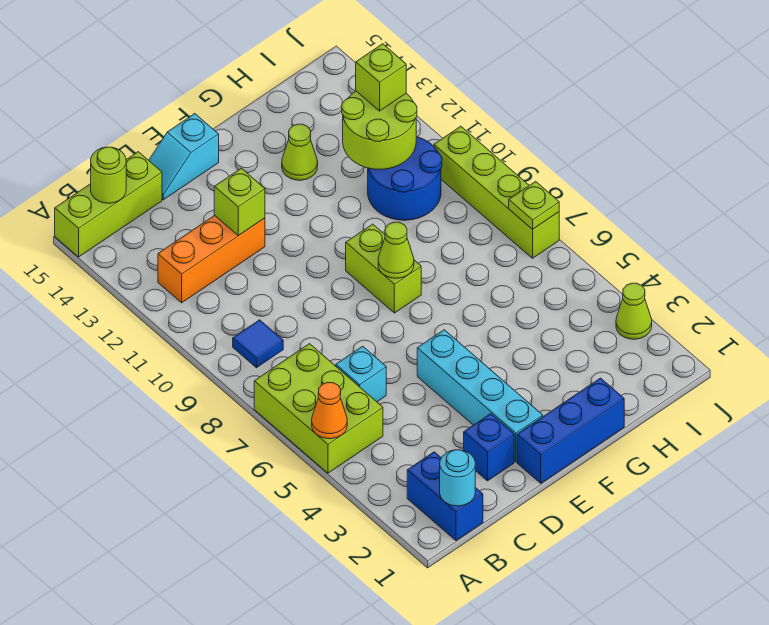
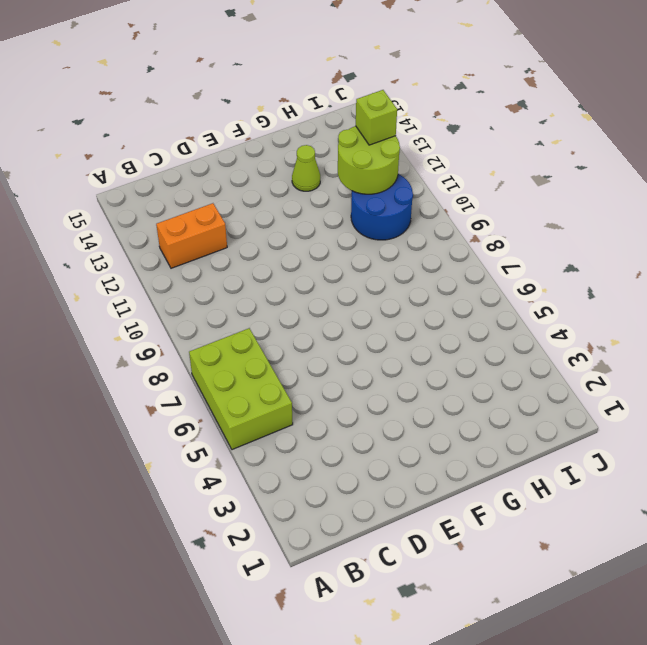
orange brick B12:C12 level 1 -> orange brick B12:D12 level 1
none -> lime brick A15:C15 level 1
none -> blue brick B1:B2 level 1
none -> blue tile B9 level 1

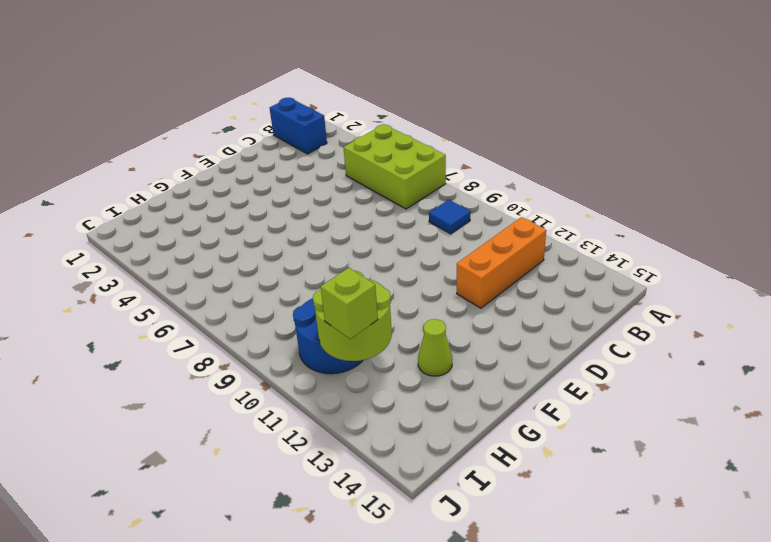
none -> lime brick A15:C15 level 1
none -> cyan brick C6 level 1
none -> blue brick D2 level 1

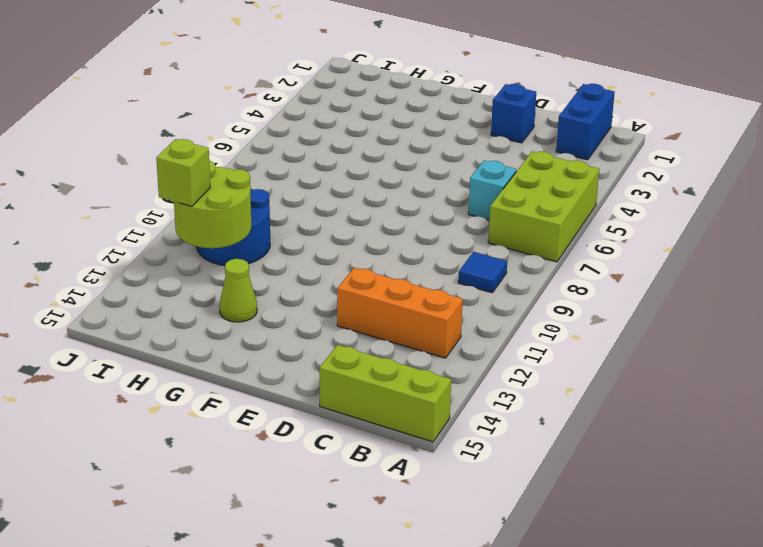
none -> cyan slope D15:E15 level 1 top E
none -> blue brick E1:G1 level 1
none -> cyan brick E2:E5 level 1

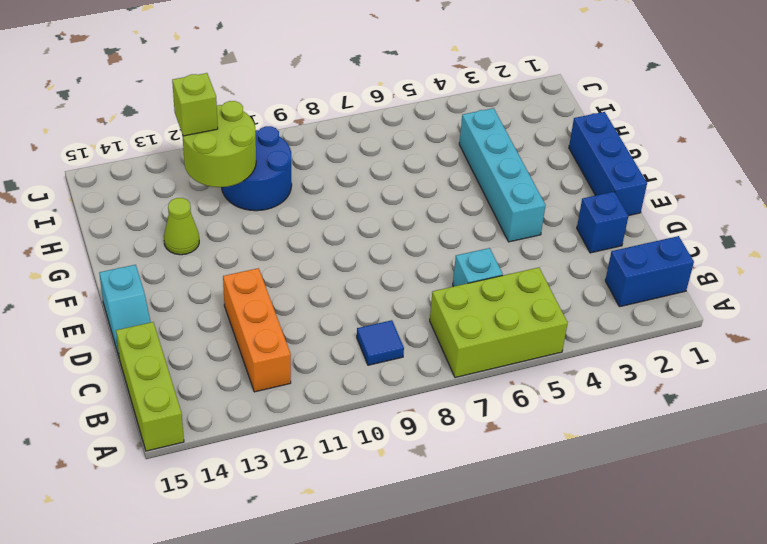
cyan brick E4:H4 level 1 -> cyan brick E2:E5 level 1
none -> lime brick F8:F9 level 1
none -> lime cone J3 level 1
none -> lime brick J7:J10 level 1

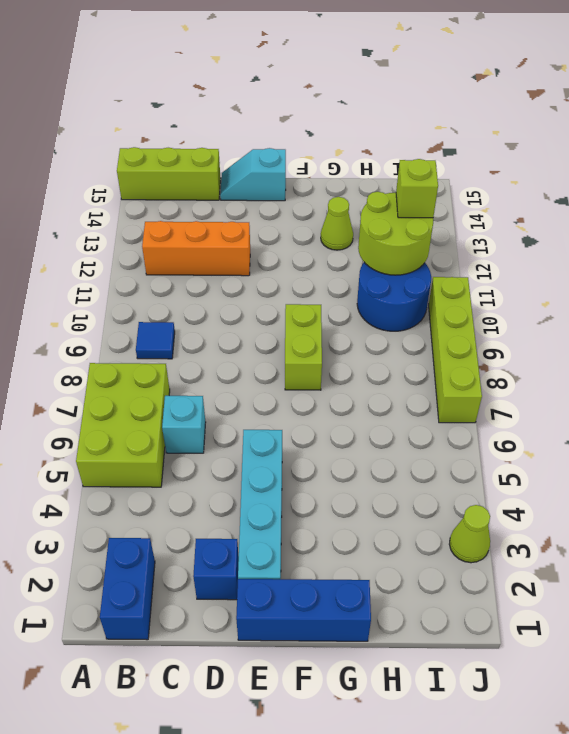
none -> orange cone A5 level 2
none -> cyan round brick B1 level 2
none -> lime round brick B15 level 2

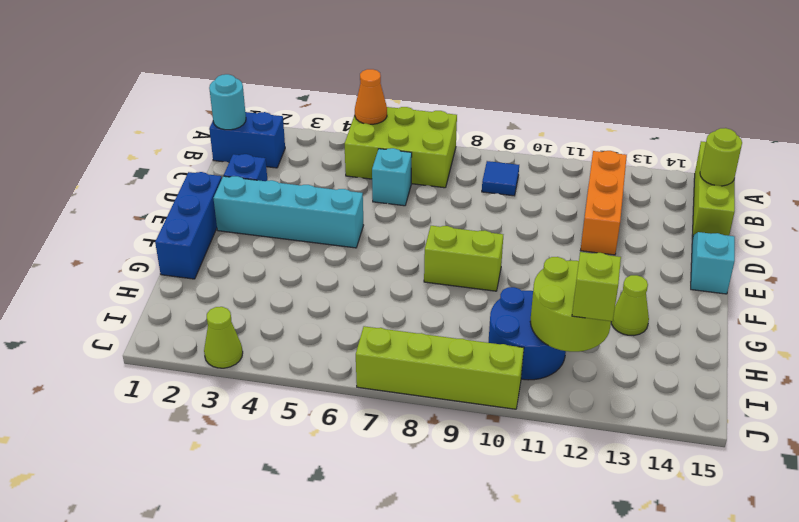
none -> lime brick D12 level 2
none -> lime cone F8 level 2
none -> lime plate J7 level 2

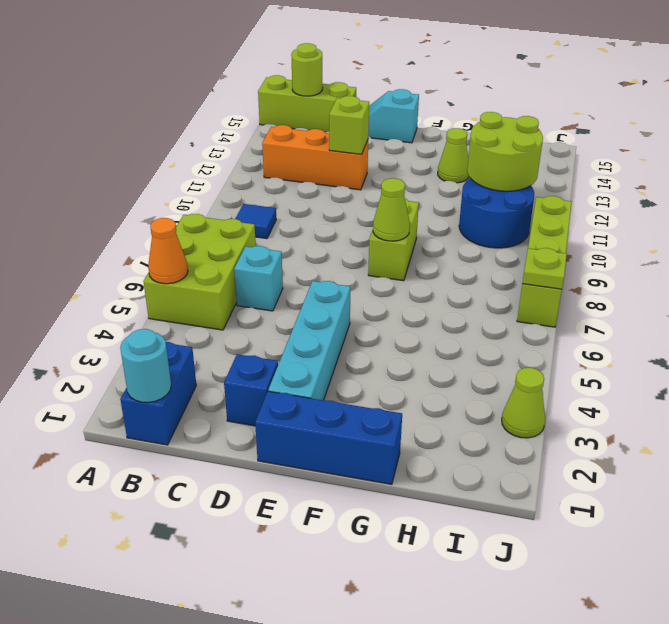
none -> lime brick I12 level 3

